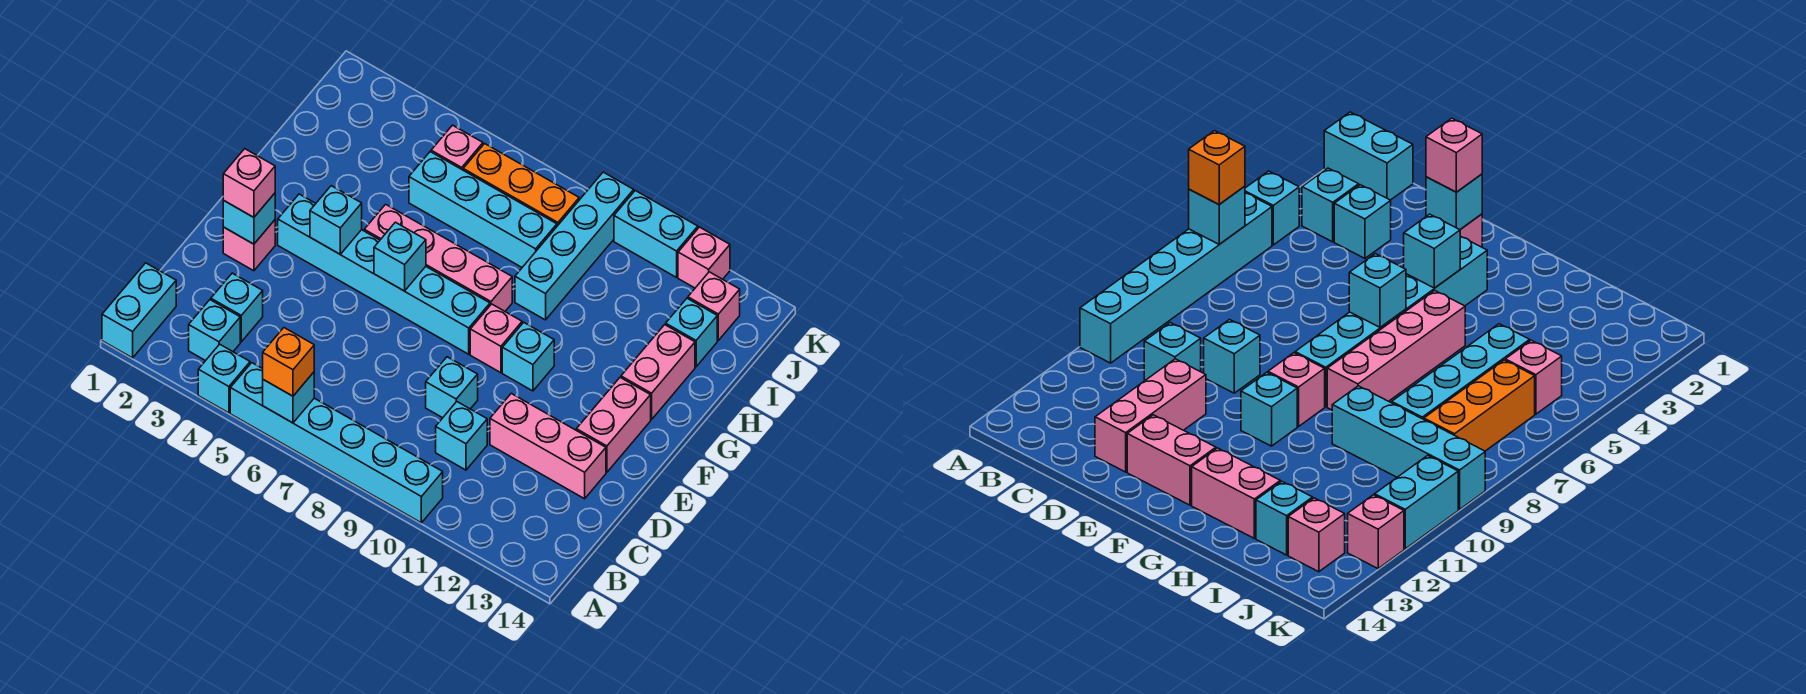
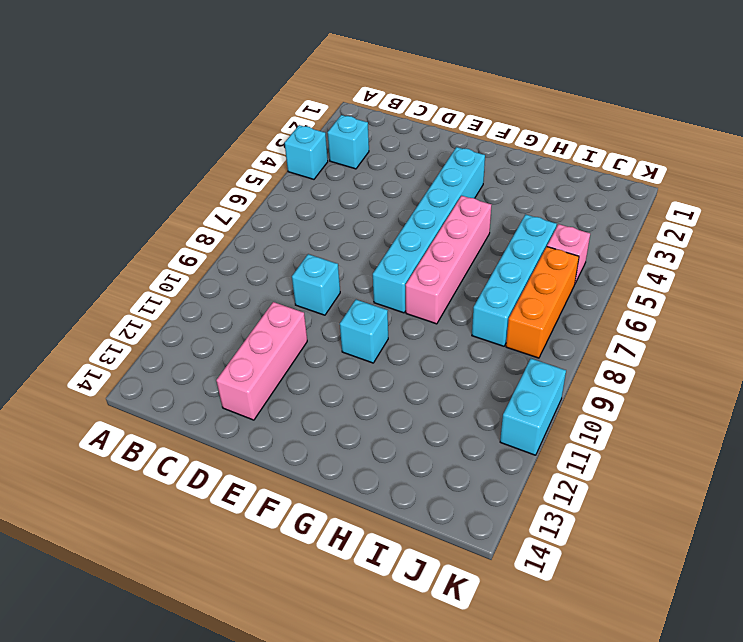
none -> cyan brick A1:B1 level 1
none -> cyan brick A5:A10 level 1
none -> cyan brick C3 level 1

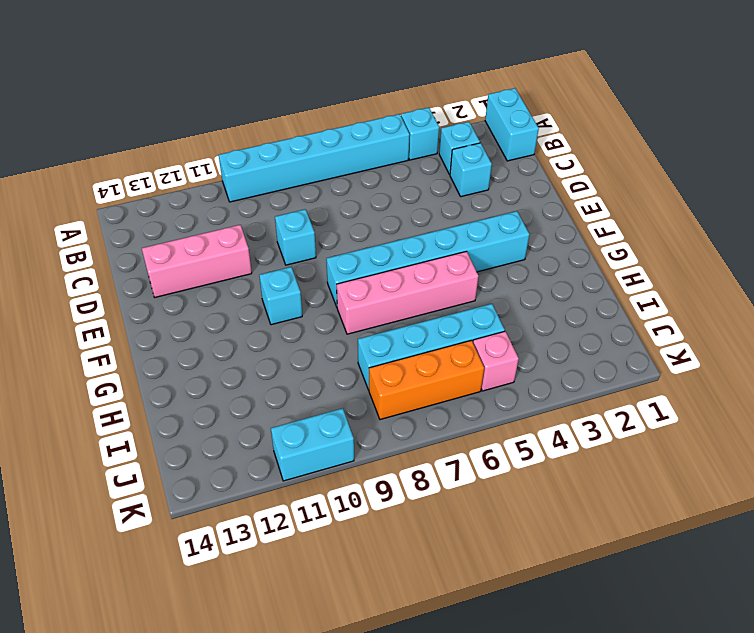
none -> cyan brick C10 level 1
none -> pink brick E2 level 1
none -> pink brick E13:F13 level 1

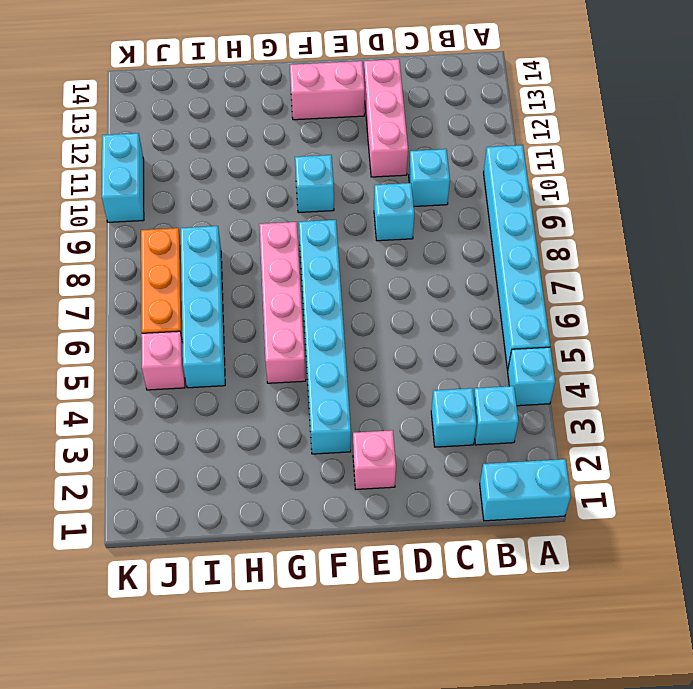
none -> pink brick F9 level 1
none -> pink brick G13:H13 level 1
none -> cyan brick H9:K9 level 1

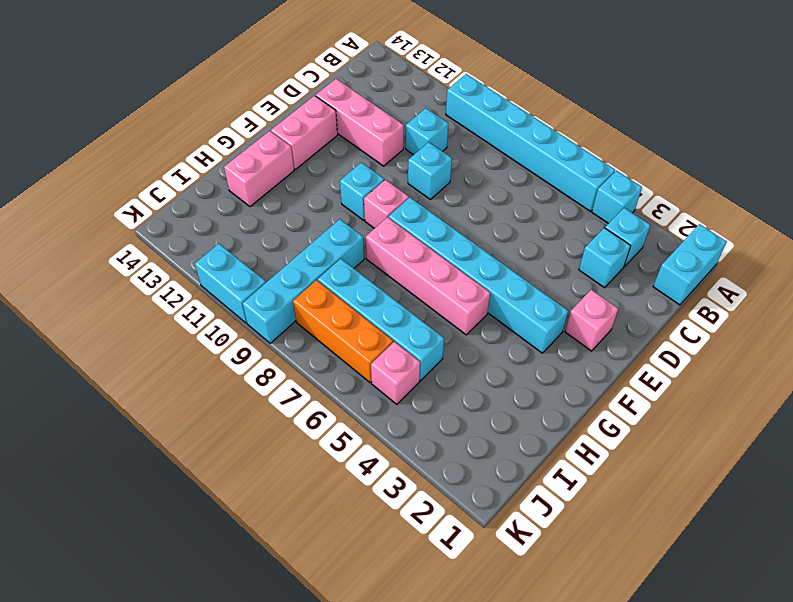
none -> cyan brick I13 level 1
none -> pink brick J13 level 1
none -> pink brick K12 level 1

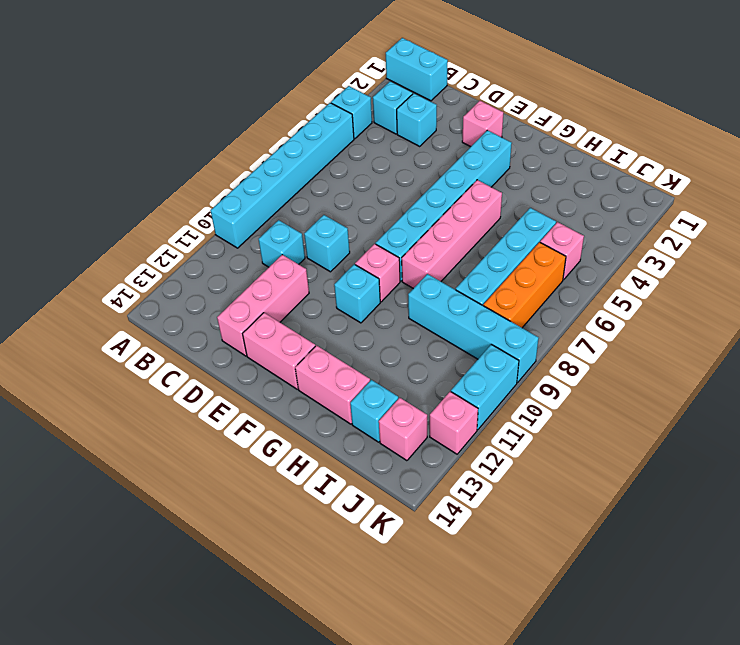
none -> cyan brick A6 level 2
none -> cyan brick E2 level 2
none -> cyan brick F4 level 2

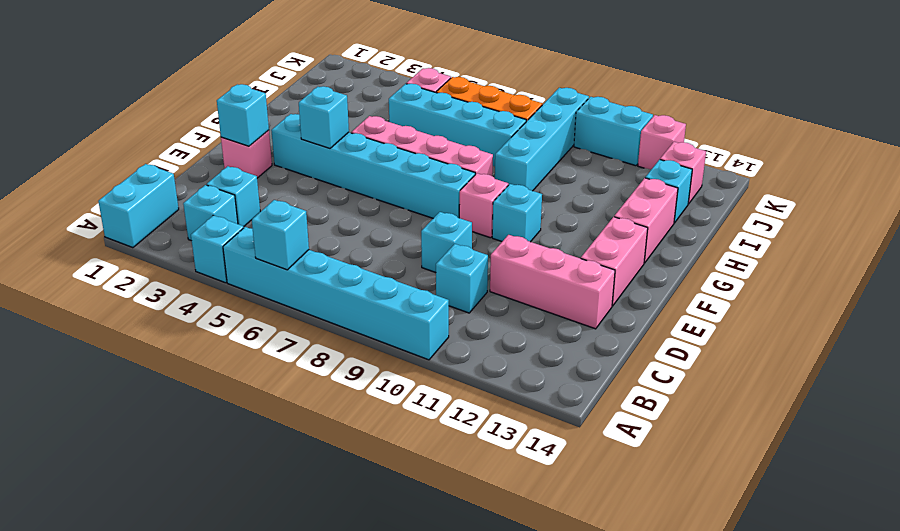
none -> cyan brick F6 level 2
none -> orange brick A6 level 3
none -> pink brick E2 level 3

